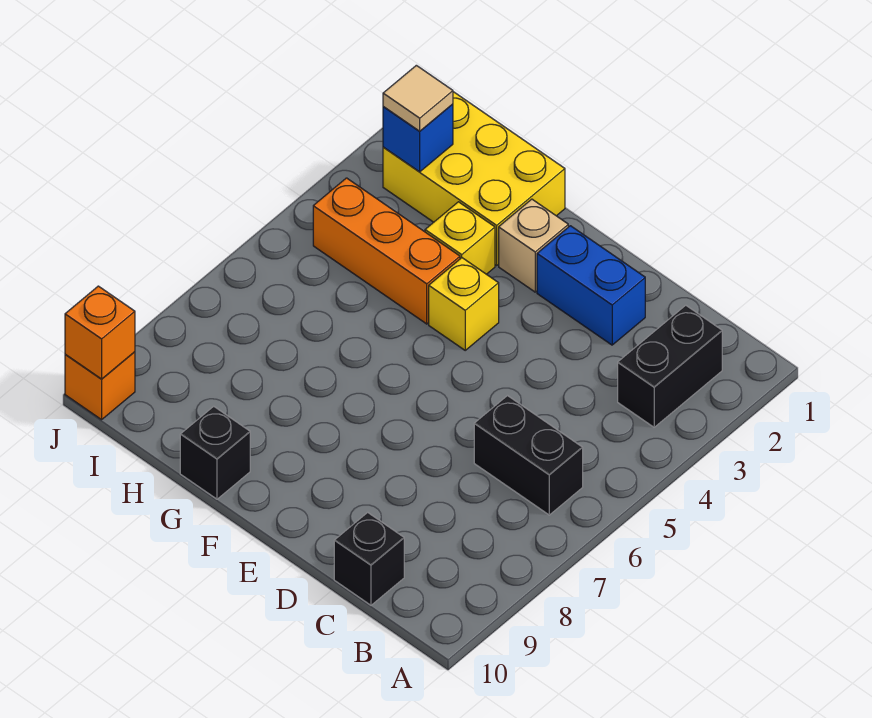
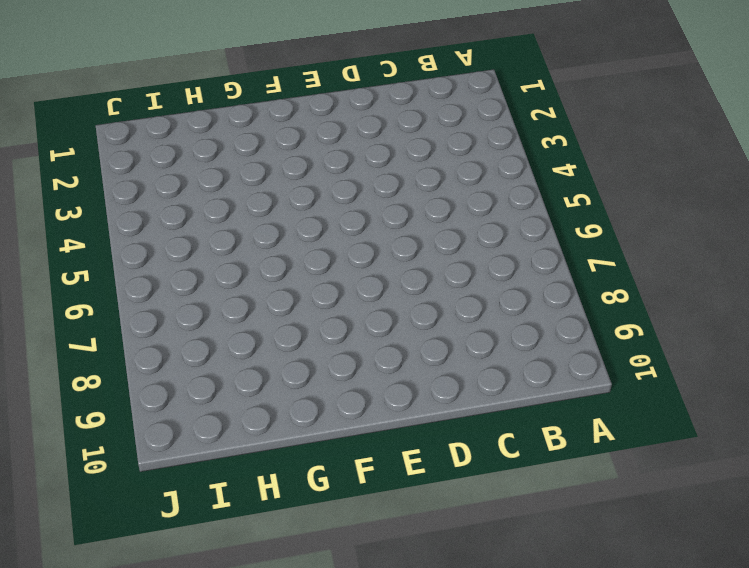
none -> black brick B2:B3 level 1
none -> black brick B6:C6 level 1
none -> black brick C10 level 1

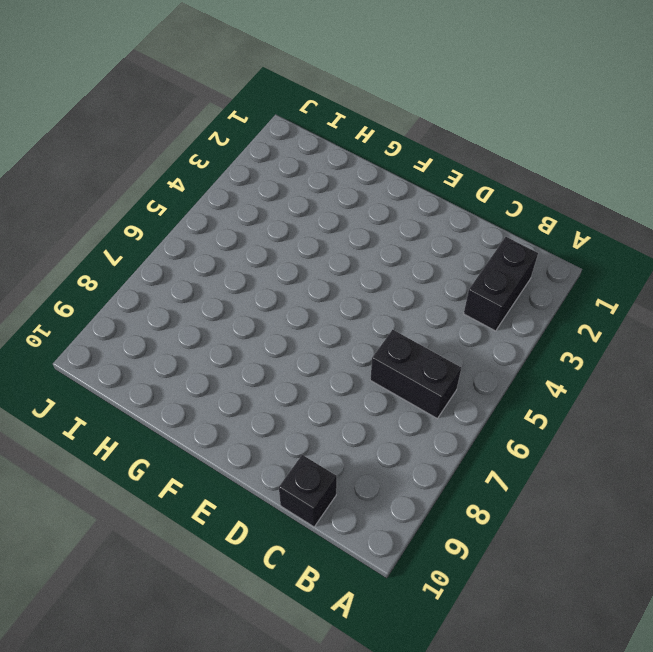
none -> blue brick D2:E2 level 1
none -> tan brick F2 level 1
none -> yellow brick F4 level 1

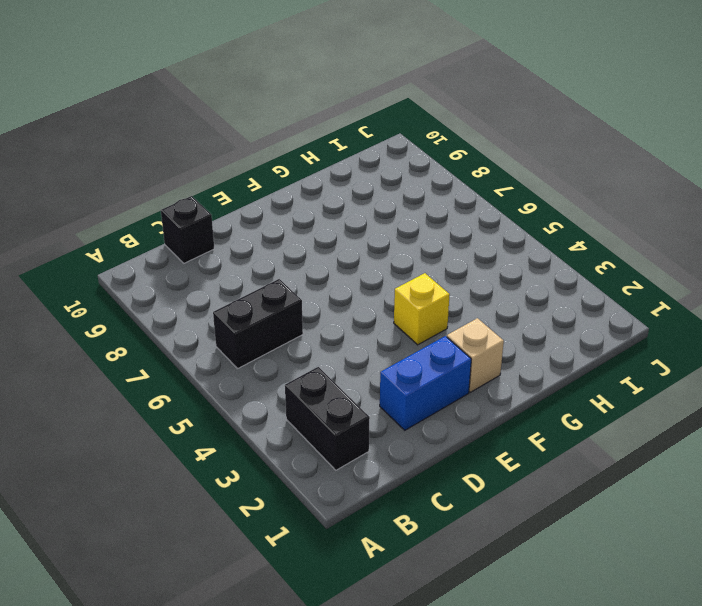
none -> yellow brick G1:I2 level 1
none -> yellow brick G3 level 1
none -> orange brick G4:I4 level 1

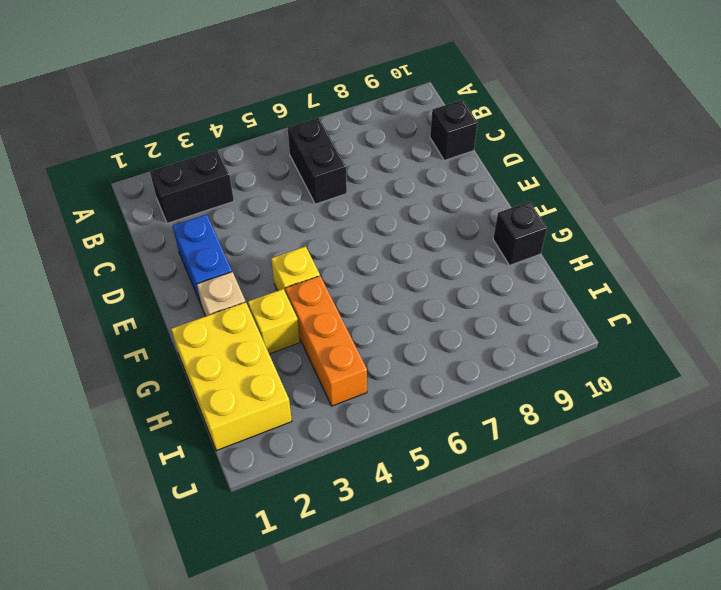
none -> orange brick J10 level 1
none -> blue brick I2 level 2
none -> orange brick J10 level 2

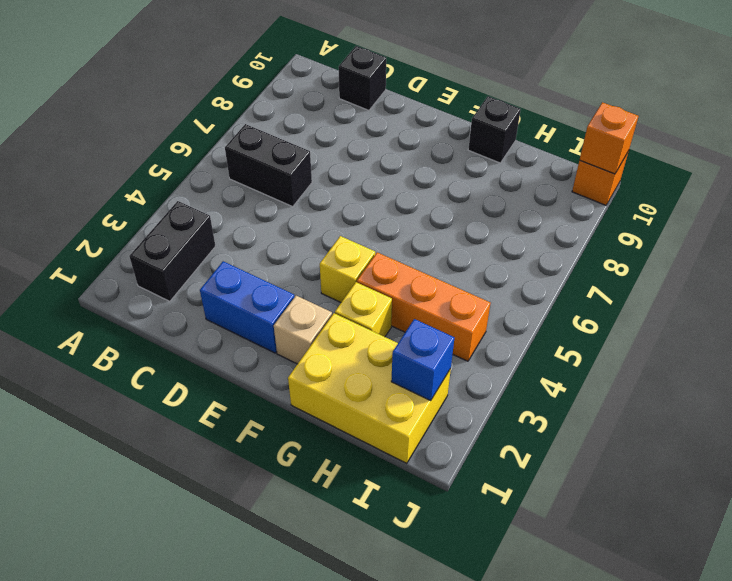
none -> tan tile I2 level 3

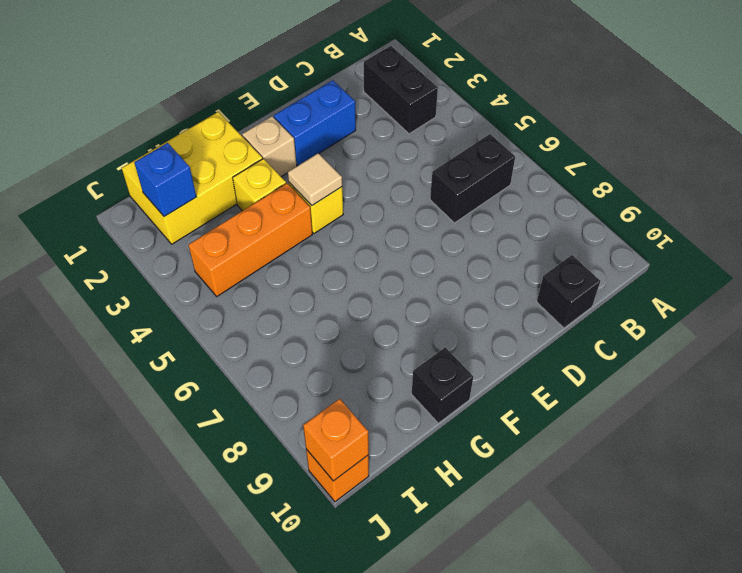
tan tile F4 level 2 -> tan tile I2 level 3

